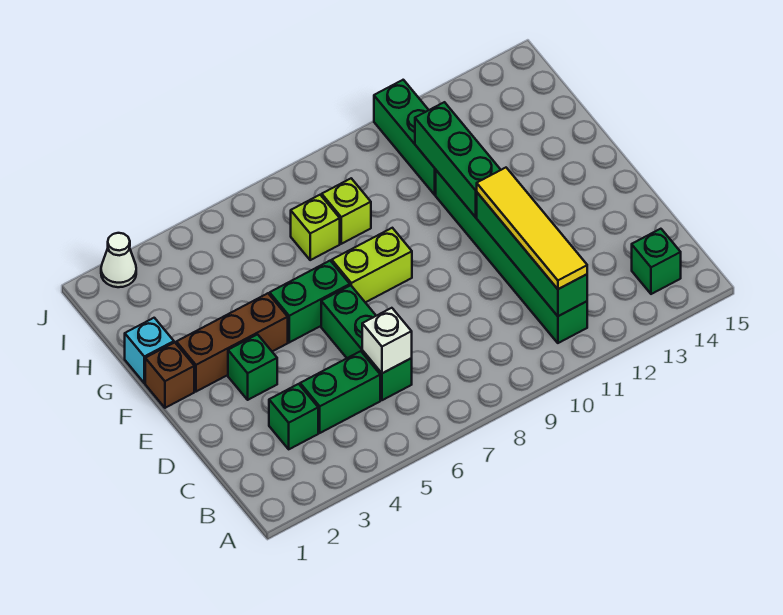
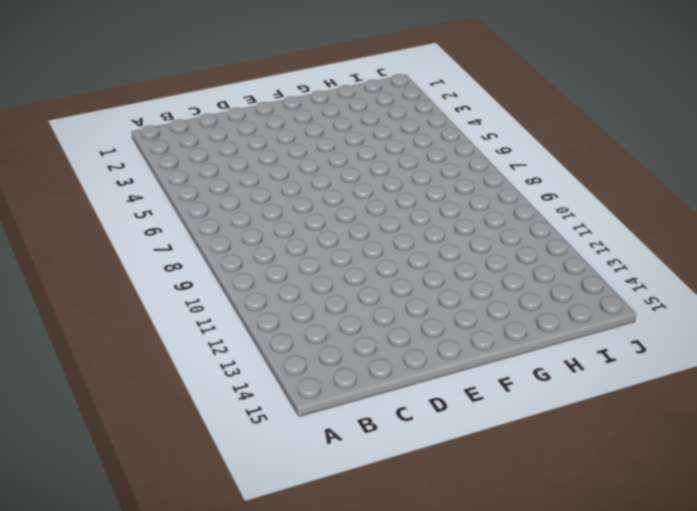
none -> green brick B11:G11 level 1
none -> green brick B14 level 1
none -> green brick C3 level 1

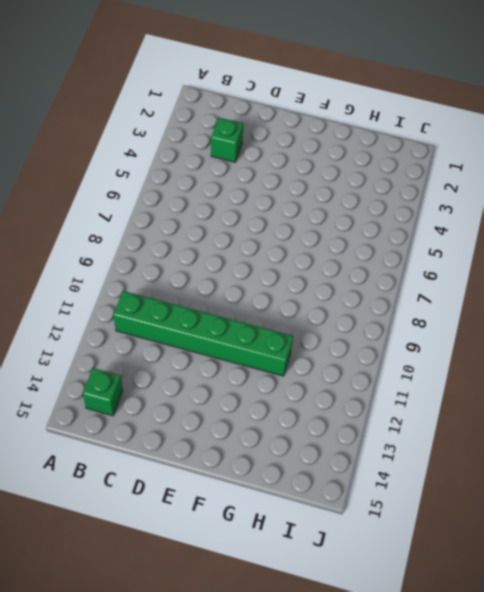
none -> green brick C4:C5 level 1
none -> green brick C6:E6 level 1
none -> green brick E3 level 1

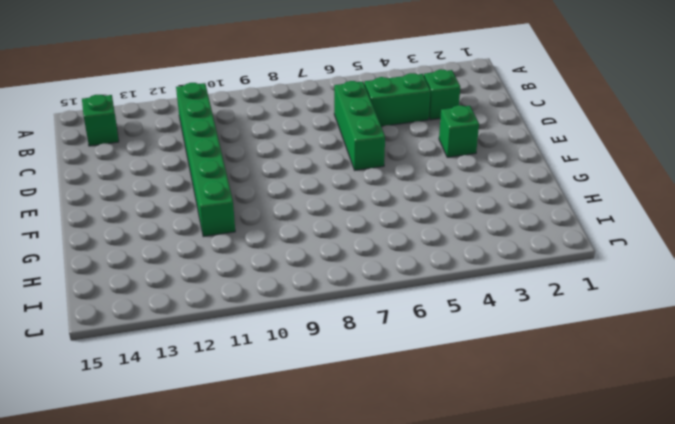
none -> brown brick F1 level 1
none -> brown brick F2:F4 level 1
none -> green brick F5:F6 level 1

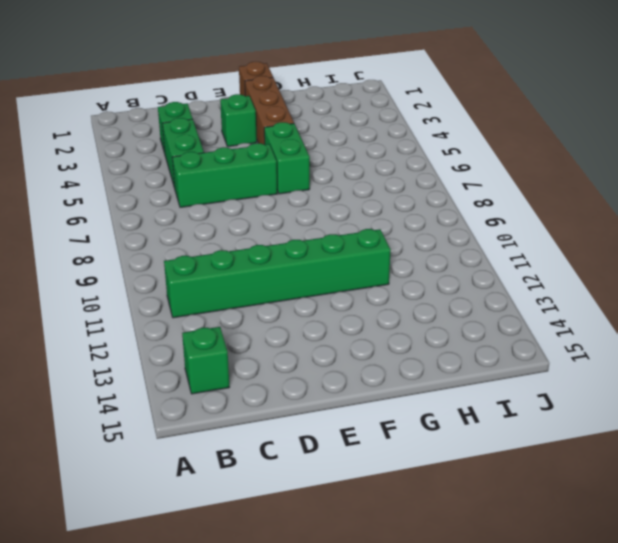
none -> lime brick F7:F8 level 1
none -> cyan brick G1 level 1
none -> lime brick H7 level 1

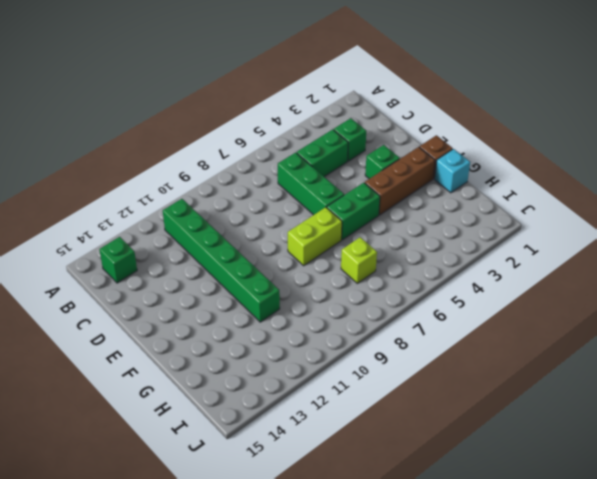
none -> lime brick H8 level 1
none -> green brick H11:J11 level 1
none -> white cone J2 level 1

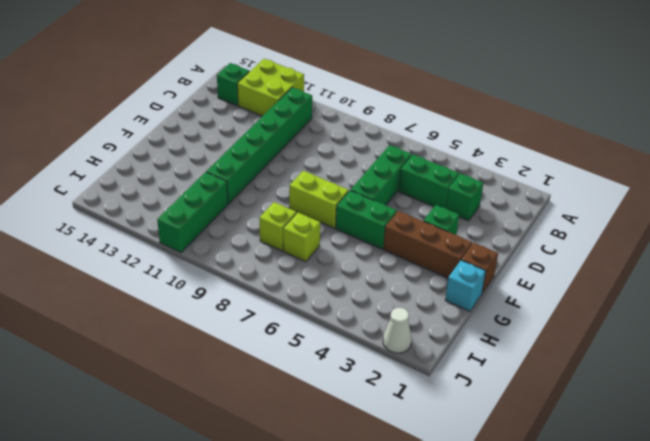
lime brick A12:B13 level 1 -> none
none -> green brick B11:E11 level 2
none -> white brick C6 level 2
none -> green brick F11:H11 level 2

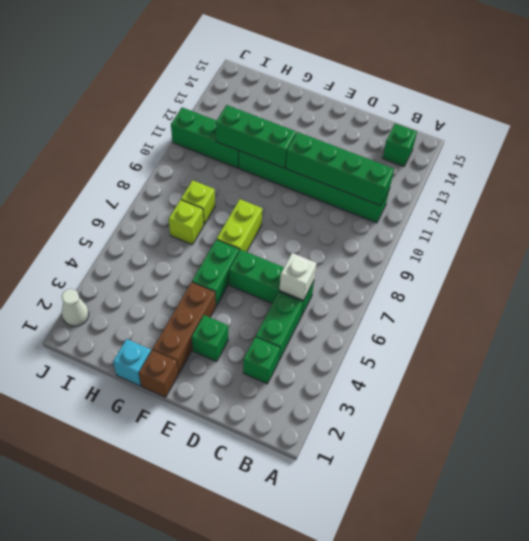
none -> yellow tile B11:E11 level 3

